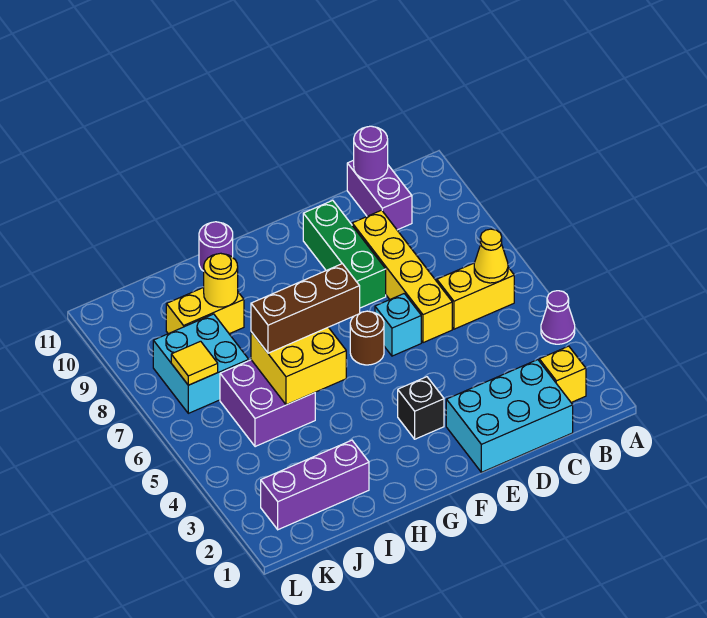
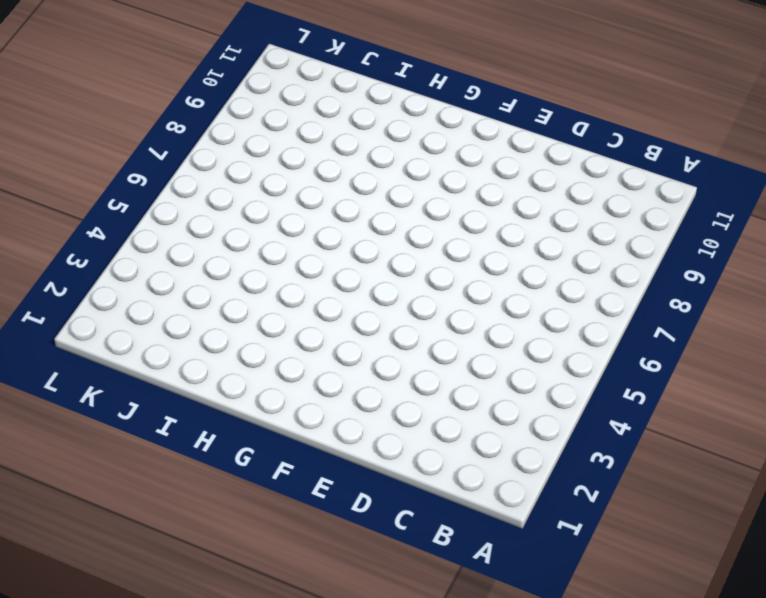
none -> purple cone A4 level 1
none -> yellow brick B2 level 1
none -> yellow brick B6:C6 level 1

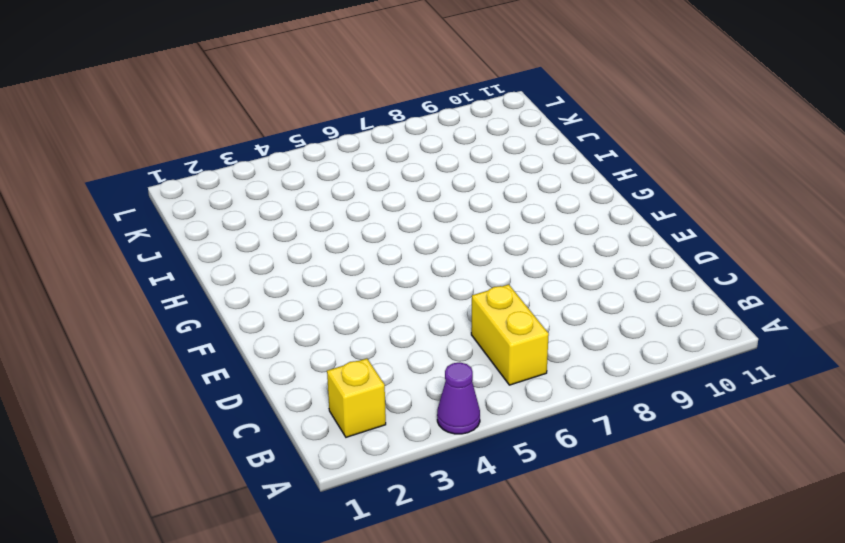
none -> cyan brick C1:E2 level 1
none -> purple brick C10:C11 level 1
none -> yellow brick D6:D9 level 1

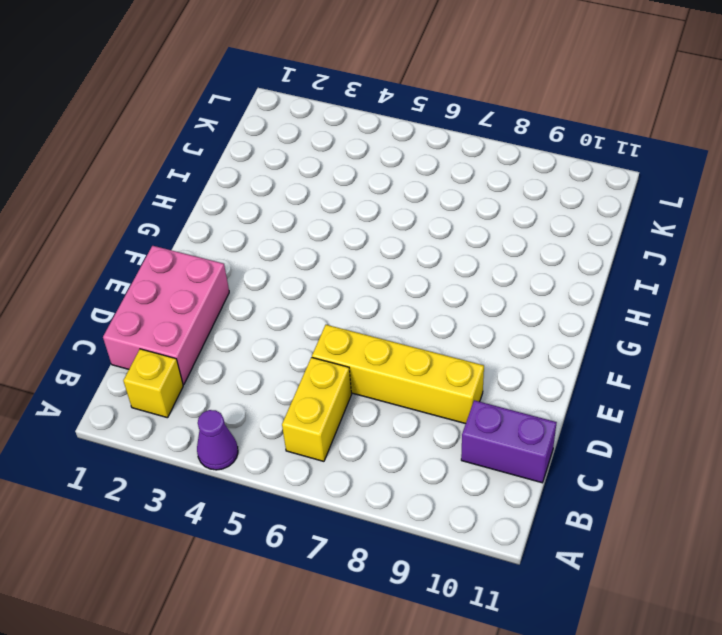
pink brick C1:E2 level 1 -> cyan brick C1:E2 level 1
none -> cyan brick E6 level 1
none -> green brick E8:E10 level 1
none -> black brick F3 level 1

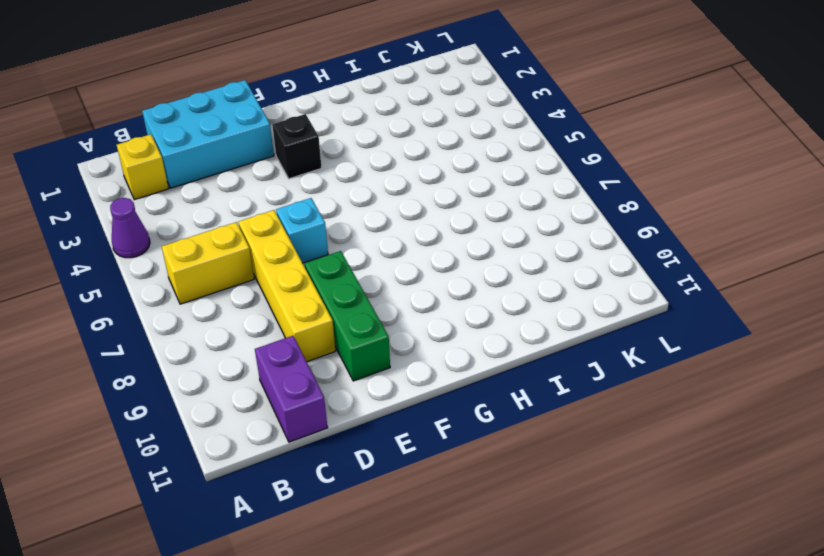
none -> brown round brick F6 level 1
none -> purple round brick H11 level 1
none -> purple brick I2:K2 level 1

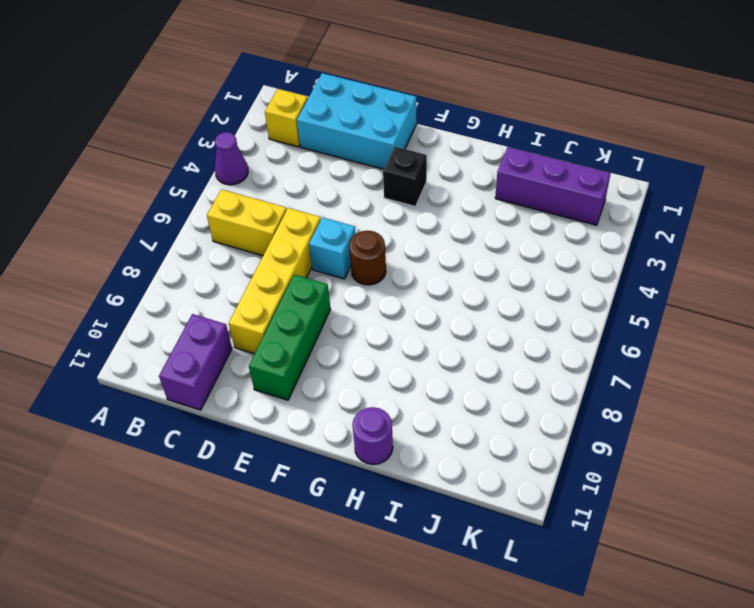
none -> purple brick I5:J6 level 1
none -> yellow brick I9:J9 level 1
none -> cyan brick J7:K8 level 1

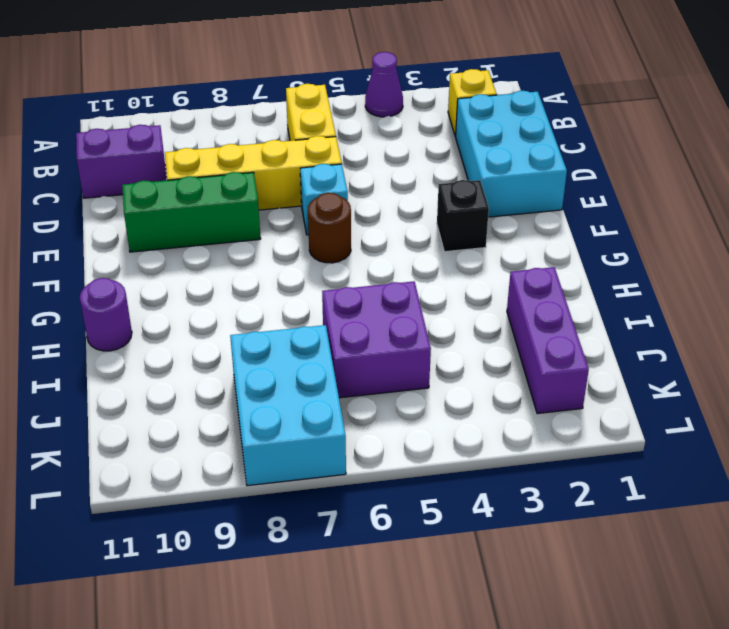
cyan brick J7:L8 level 1 -> cyan brick J7:K8 level 1
none -> yellow brick I9:J9 level 1
none -> yellow cone B6 level 2
none -> purple round brick C11 level 2

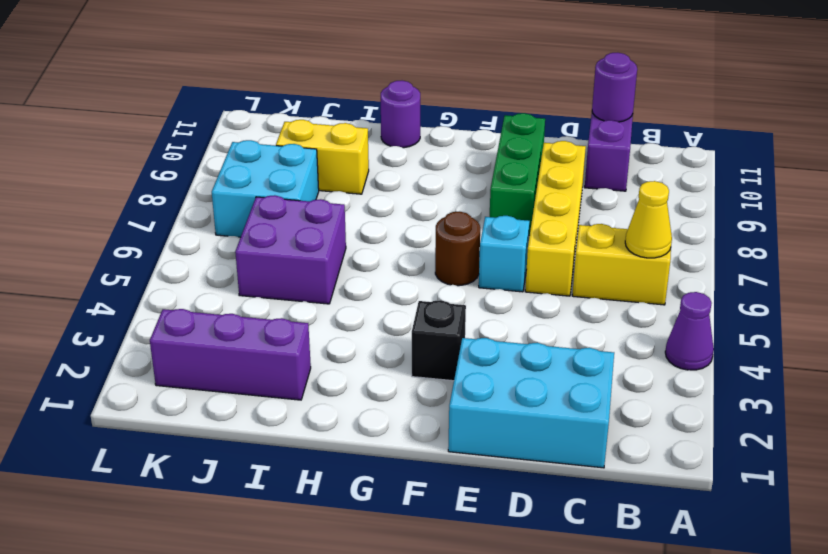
none -> yellow brick B2 level 1
none -> yellow brick H5:I6 level 2
none -> yellow round brick I9 level 2

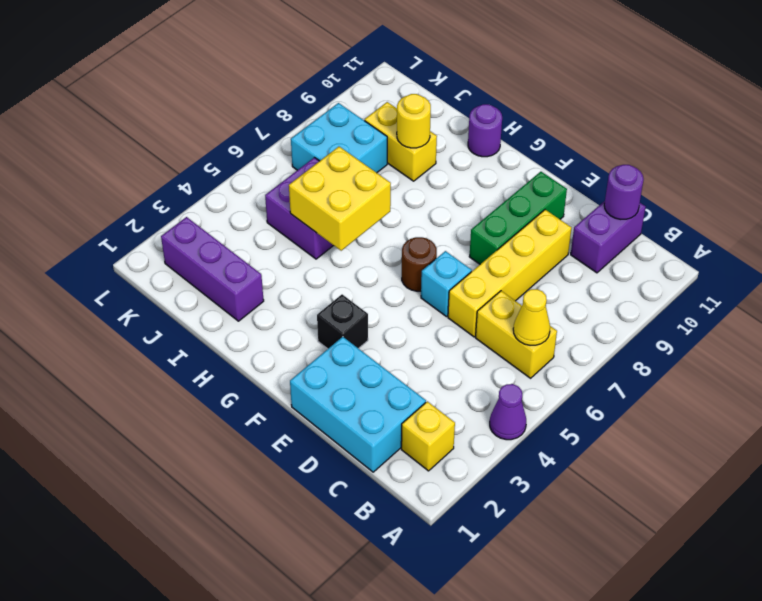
none -> yellow tile K7 level 2
none -> brown brick G6:I6 level 3

